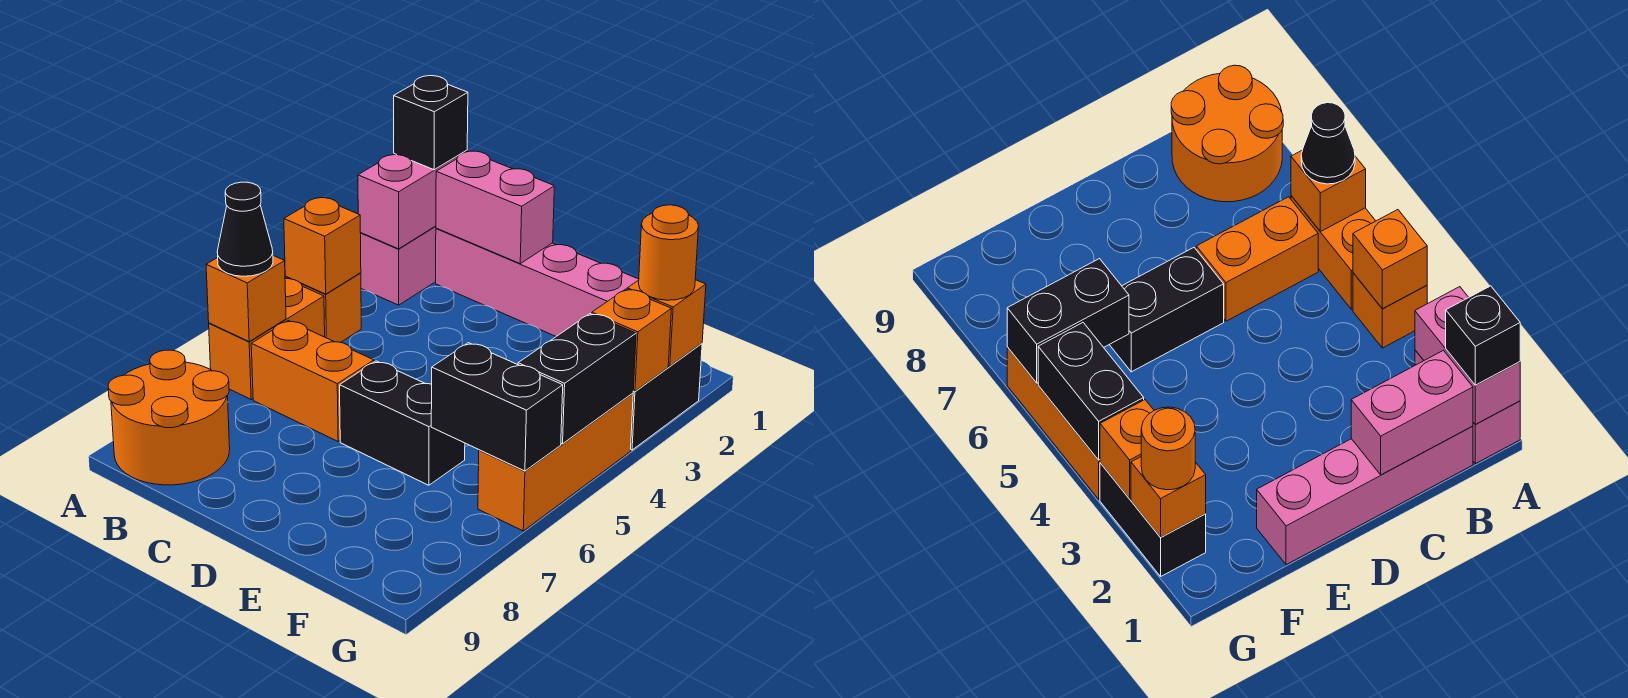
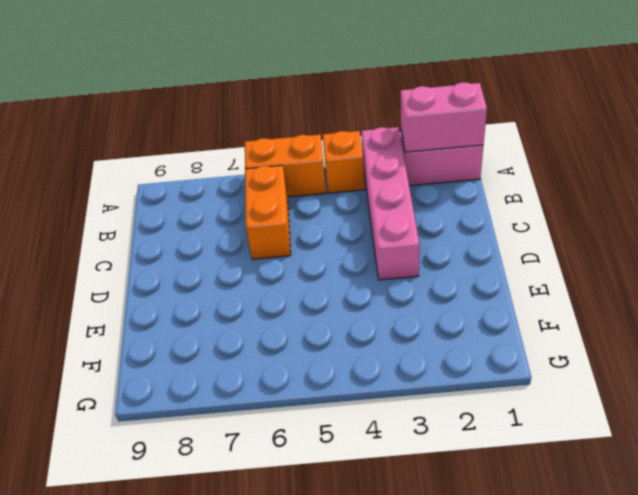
pink brick A3:D3 level 1 -> pink brick B1:E1 level 1
none -> orange round brick A8:B9 level 1
none -> black brick D6:E6 level 1
none -> black brick G2:G3 level 1

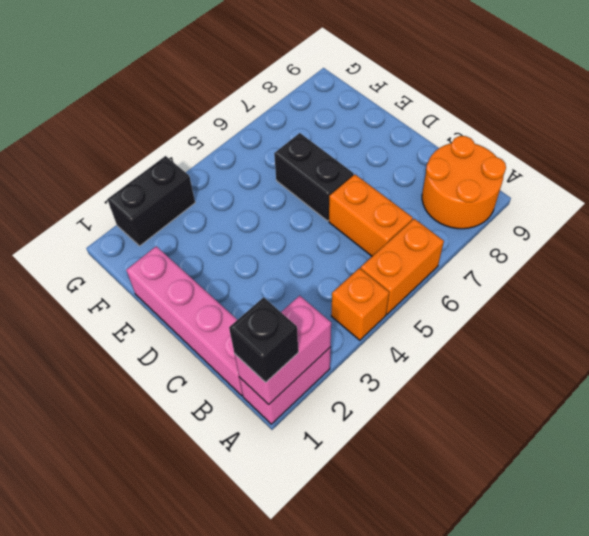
none -> orange brick G4:G6 level 1
none -> orange brick A4 level 2
none -> orange brick A6 level 2

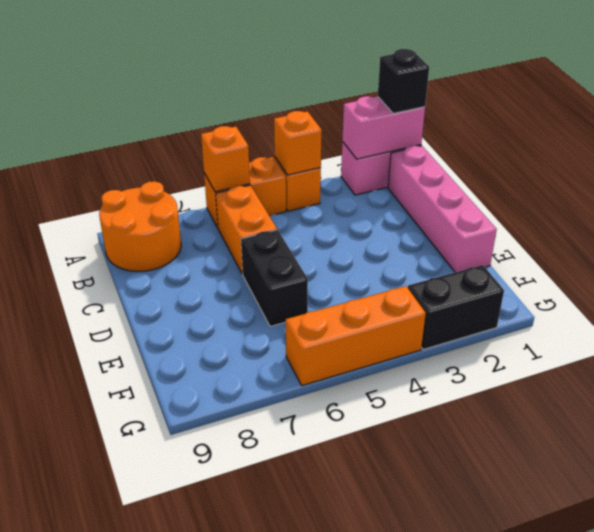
none -> pink brick B1:C1 level 2
none -> black brick F6:G6 level 2
none -> orange brick G2 level 2

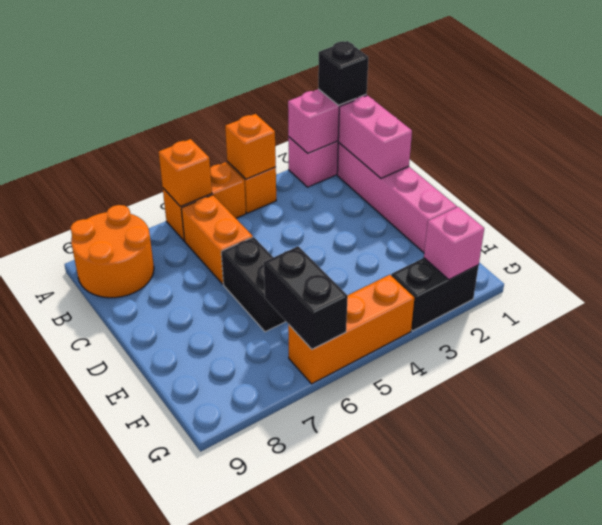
pink brick G2 level 2 -> orange brick G2 level 2
none -> orange brick G3 level 2
none -> black brick G4:G5 level 2
none -> black cone A6 level 3

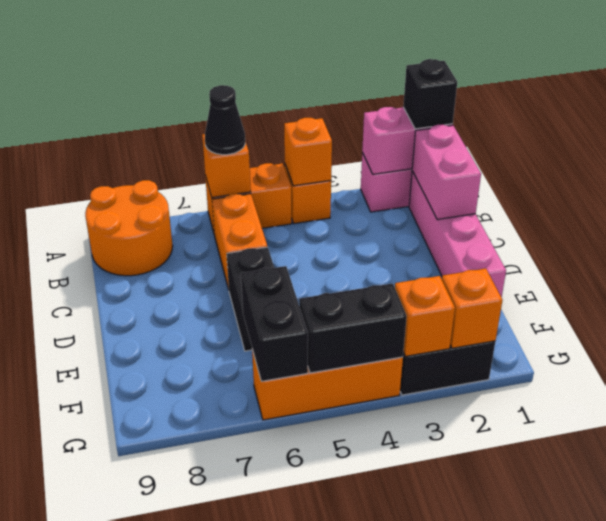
none -> orange round brick G2 level 3

